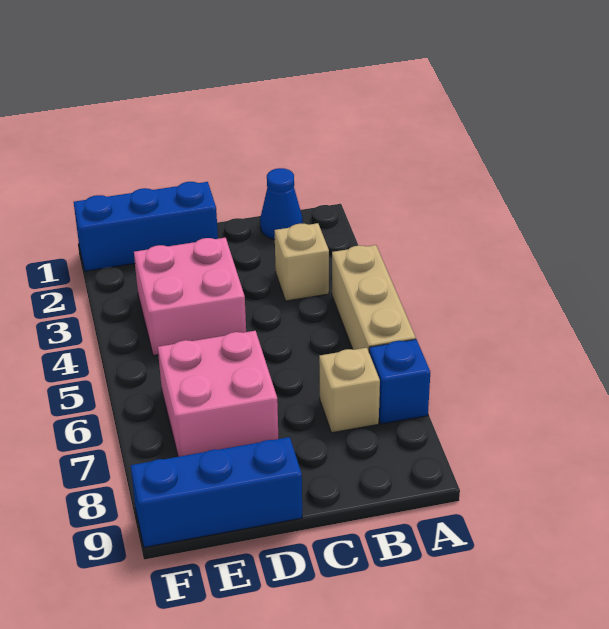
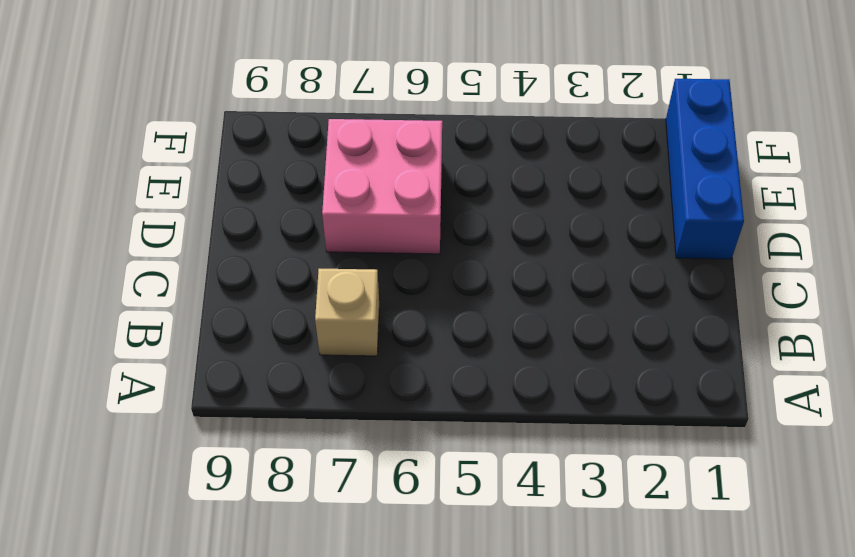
none -> tan brick A4:A6 level 1
none -> blue brick A7 level 1

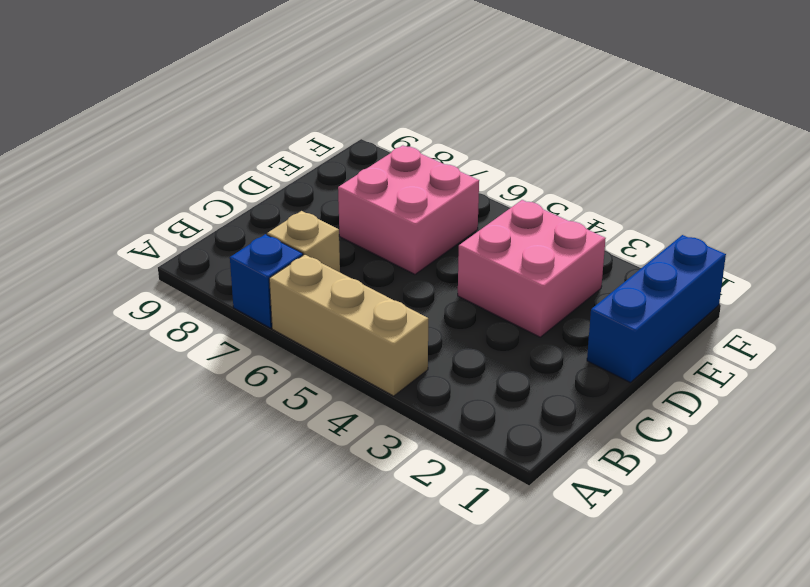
none -> blue cone B1 level 1
none -> tan brick B3 level 1

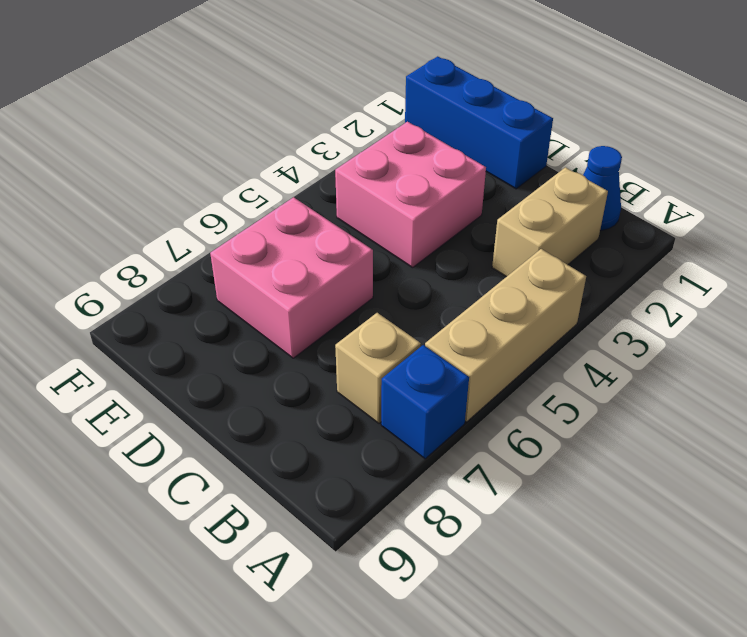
tan brick B2:B3 level 1 -> tan brick B3 level 1
none -> blue brick D9:F9 level 1

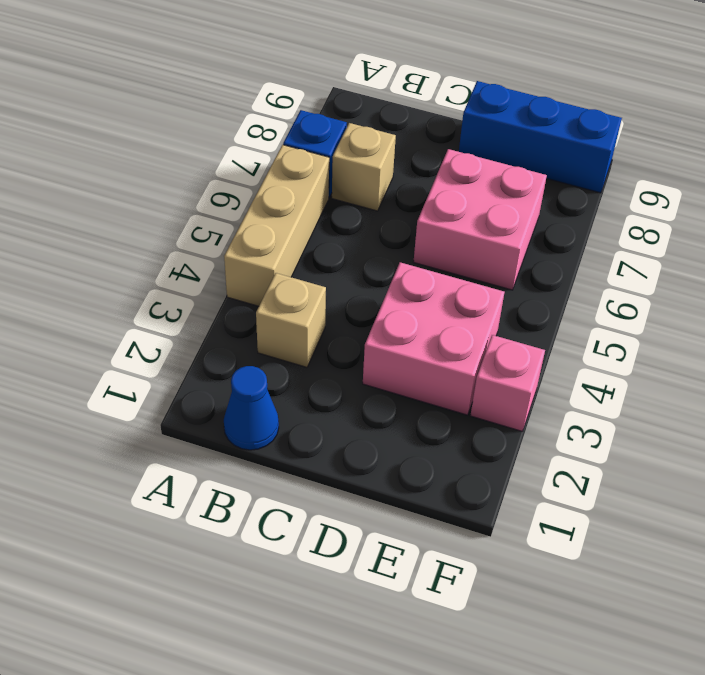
pink brick F3 level 1 -> none
none -> blue brick D1:F1 level 1

